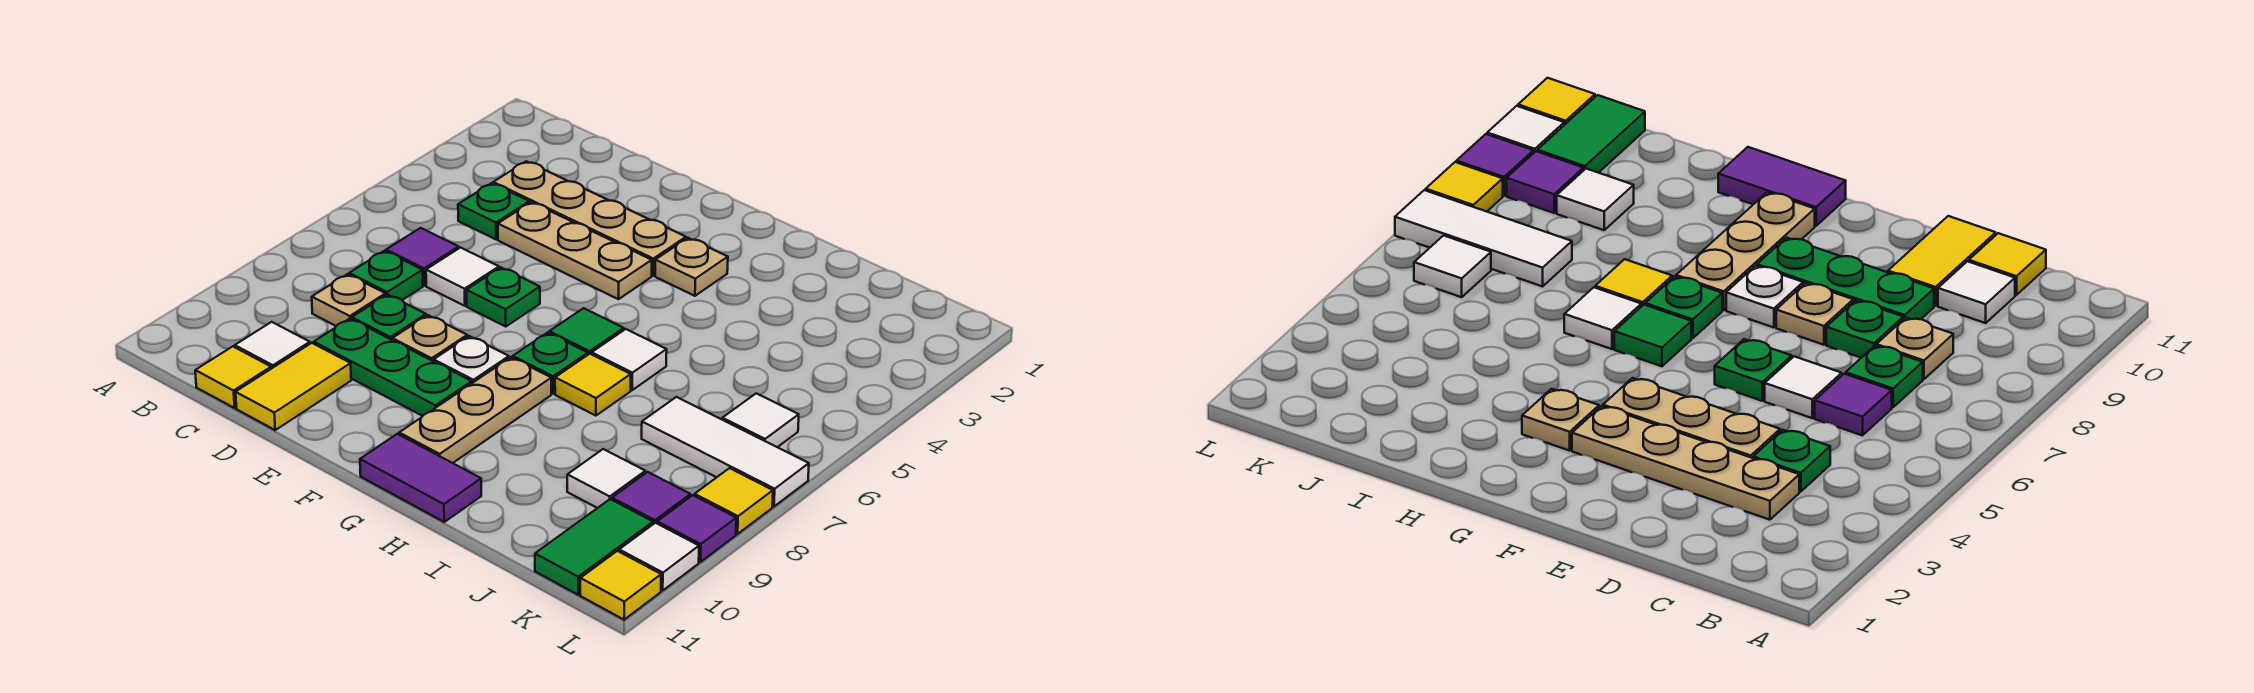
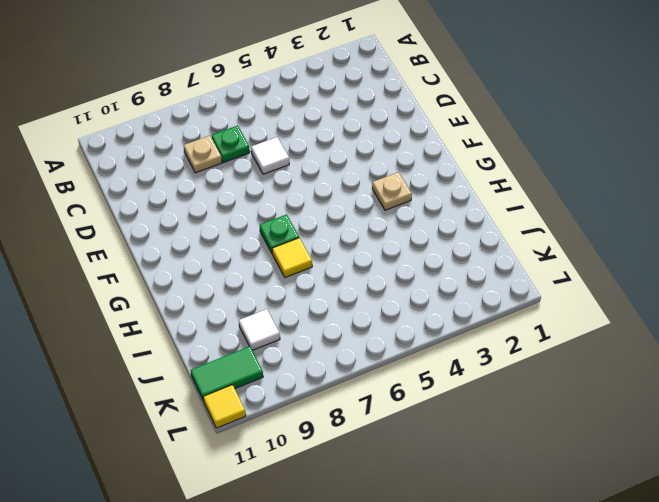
none -> tan plate C3:F3 level 1
none -> green plate C4 level 1
none -> purple tile C6 level 1
none -> white tile C10 level 1

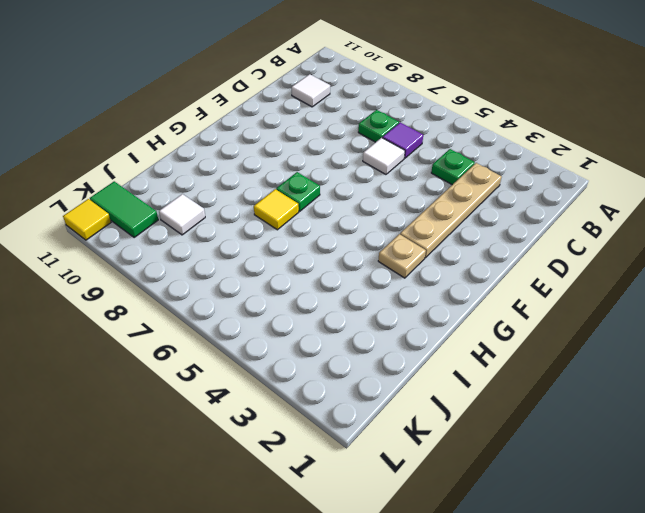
none -> tan plate C8 level 1
none -> yellow tile C11 level 1
none -> tan plate D4:F4 level 1
none -> green plate D8 level 1

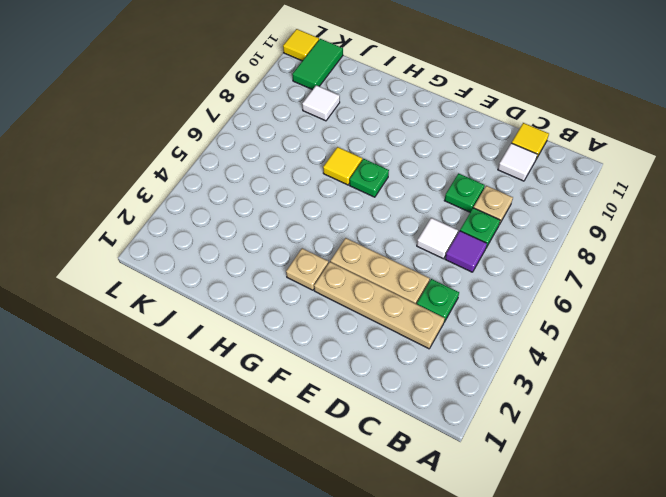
none -> green plate D9:F9 level 1
none -> yellow tile D10:D11 level 1
none -> green plate E6 level 1
none -> tan plate E8 level 1

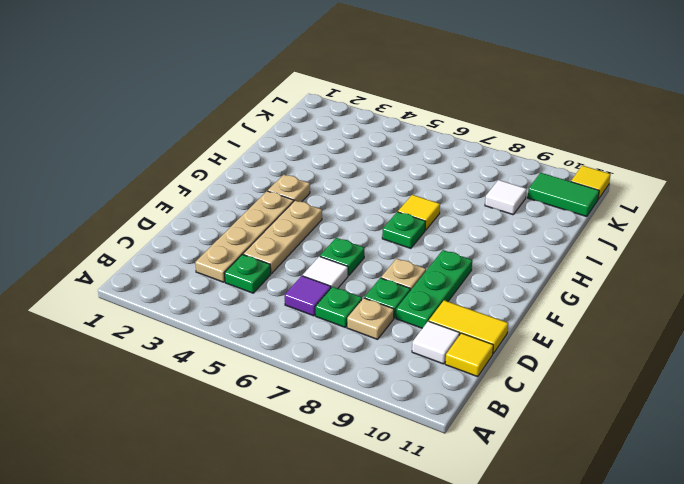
none -> white plate F8 level 1
none -> green tile G6 level 1
none -> tan plate G8:G10 level 1
none -> purple tile G11:H11 level 1

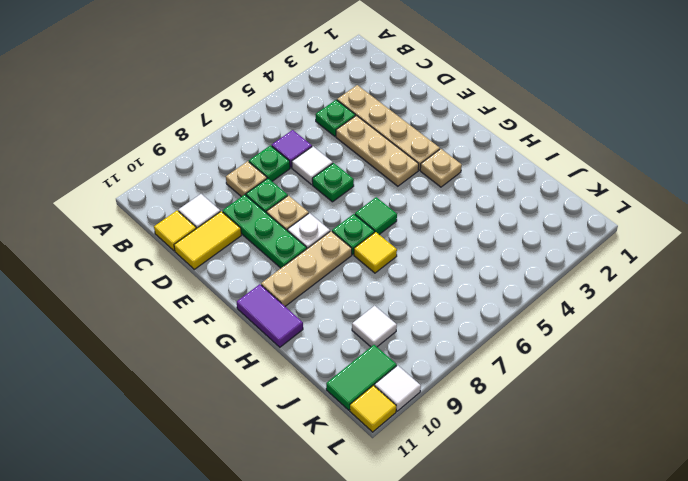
none -> white tile H6 level 1
none -> white tile J7:L7 level 1
none -> white tile K6 level 1
none -> purple tile K9 level 1

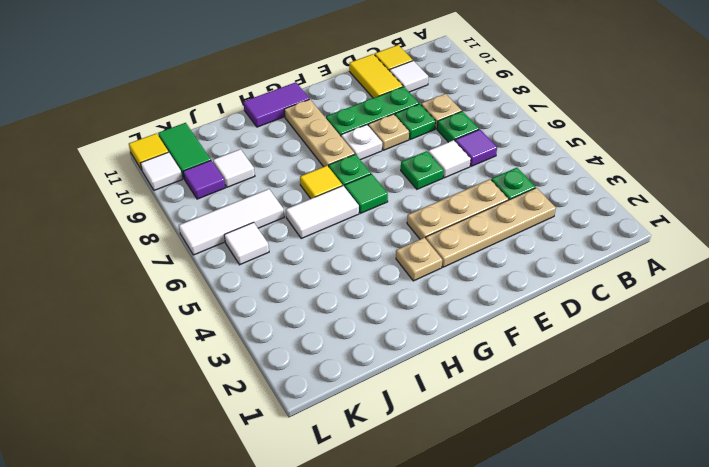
white tile H6:I6 level 1 -> white tile H6 level 1
none -> yellow tile L8 level 1
none -> purple tile L9 level 1

